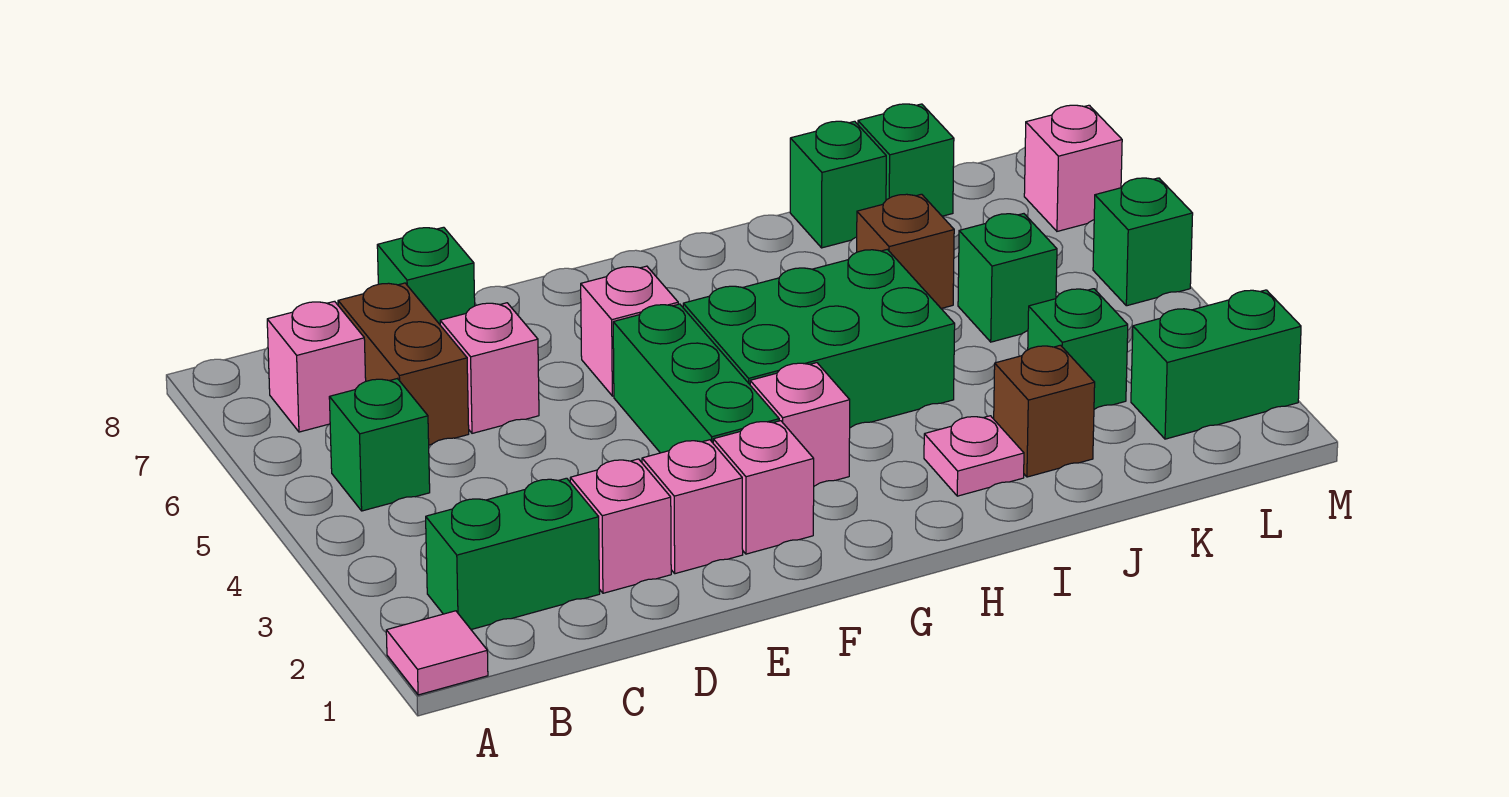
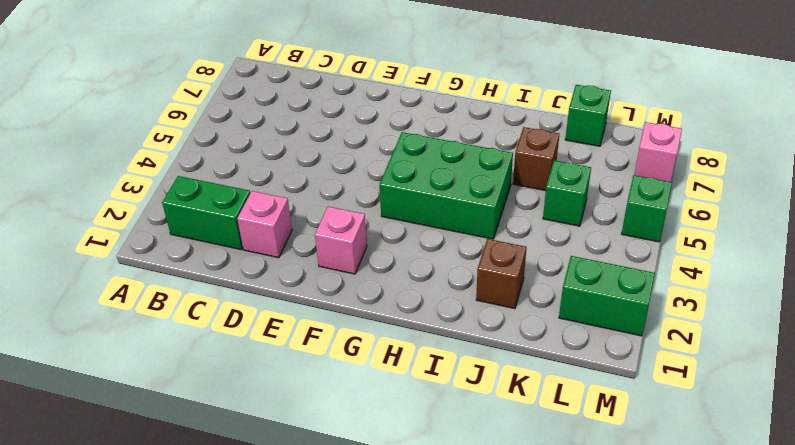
none -> pink tile A1 level 1
none -> green brick B5 level 1
none -> pink brick B7 level 1

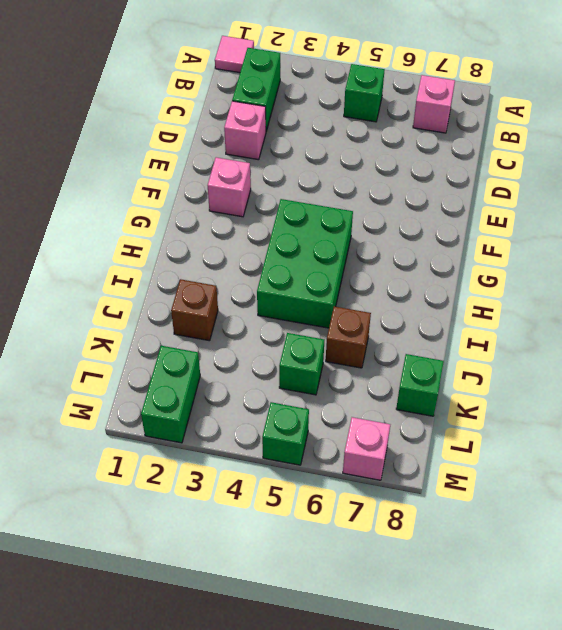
none -> brown brick C6:C7 level 1
none -> pink brick D6 level 1
none -> green brick D8 level 1

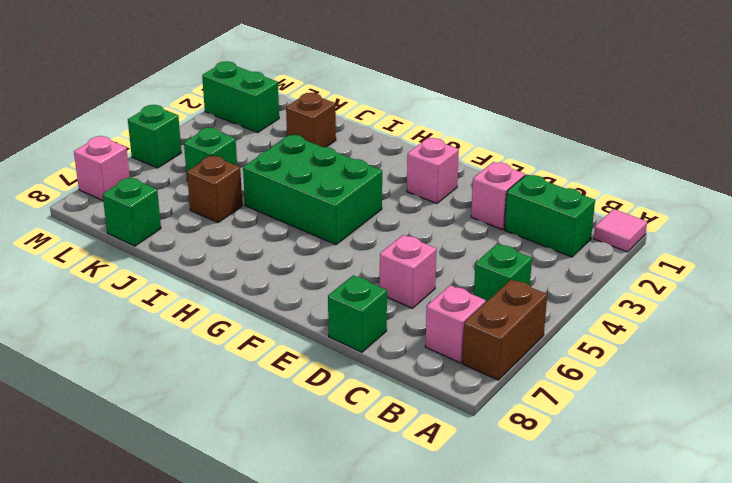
brown brick A6:A7 level 1 -> brown brick C6:C7 level 1
none -> pink brick E2 level 1
none -> green brick F3:F5 level 1
none -> pink brick F6 level 1

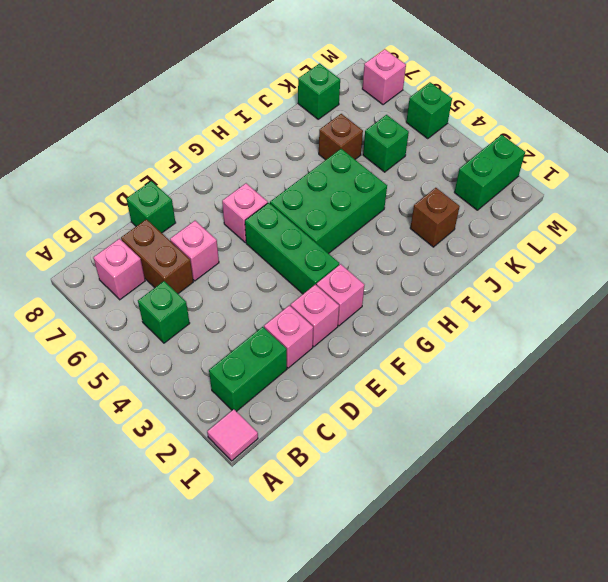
none -> pink brick G3 level 1
none -> pink plate I2 level 1
none -> green brick J8 level 1

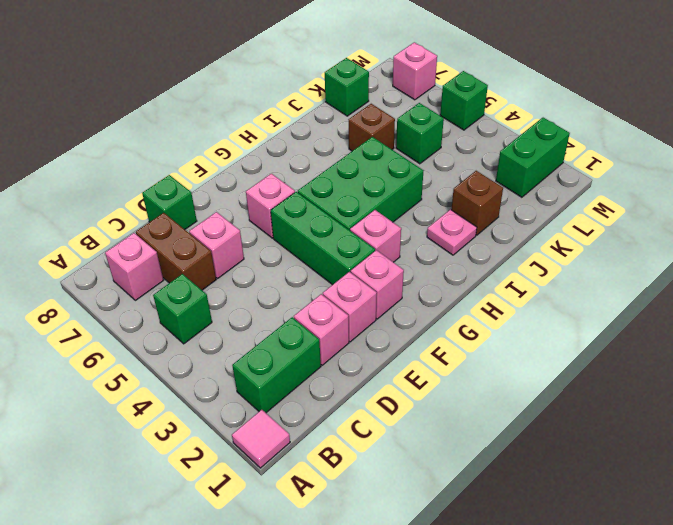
none -> green brick J8 level 1
none -> green brick K3 level 1

